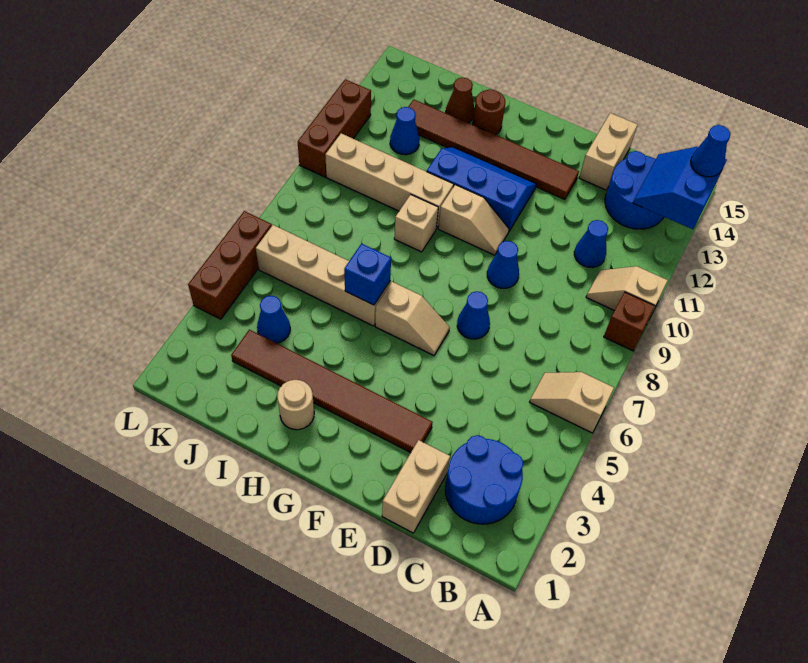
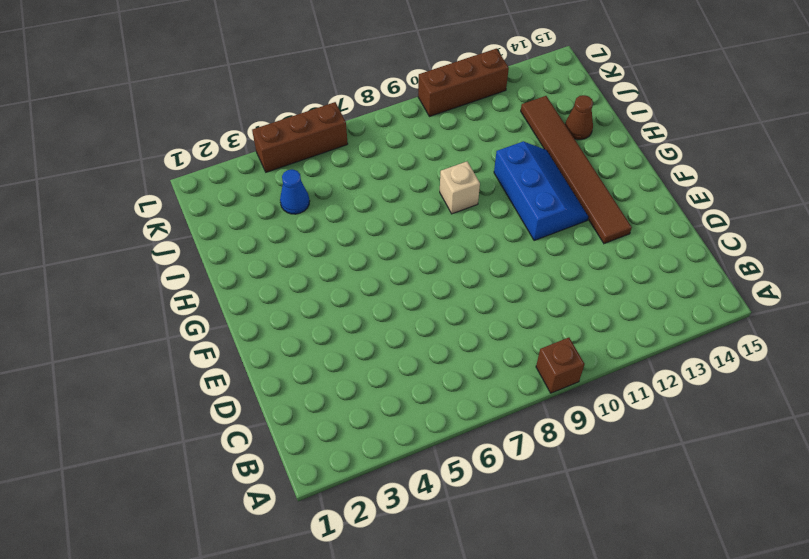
none -> tan slope A6:B6 level 1 top A
none -> tan slope A10:B10 level 1 top A
none -> blue round brick B2:C3 level 1

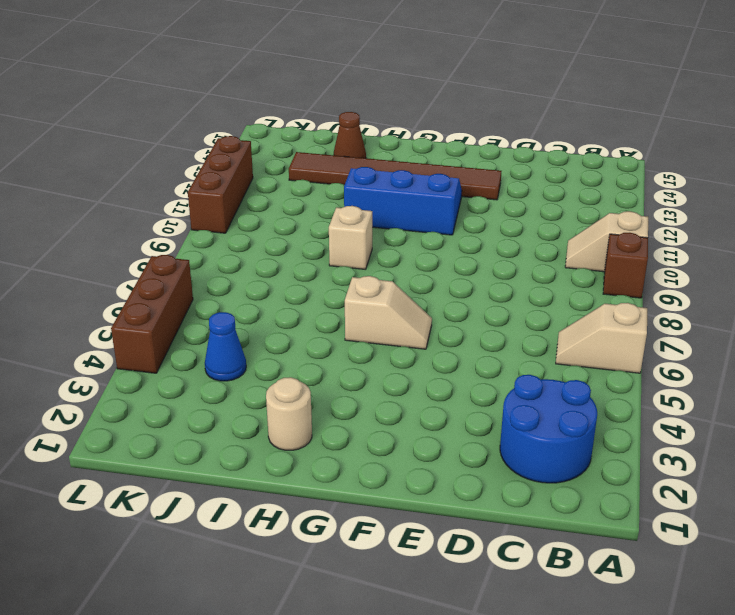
none -> blue round brick B13:C14 level 1
none -> blue cone C11 level 1
none -> tan brick D1:D2 level 1

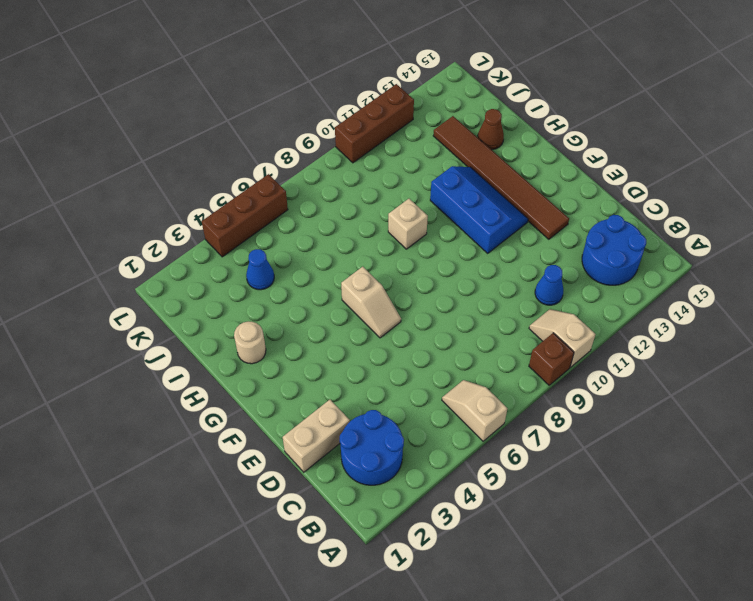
none -> tan brick D14:D15 level 1
none -> brown tile E3:J3 level 1
none -> blue cone E7 level 1

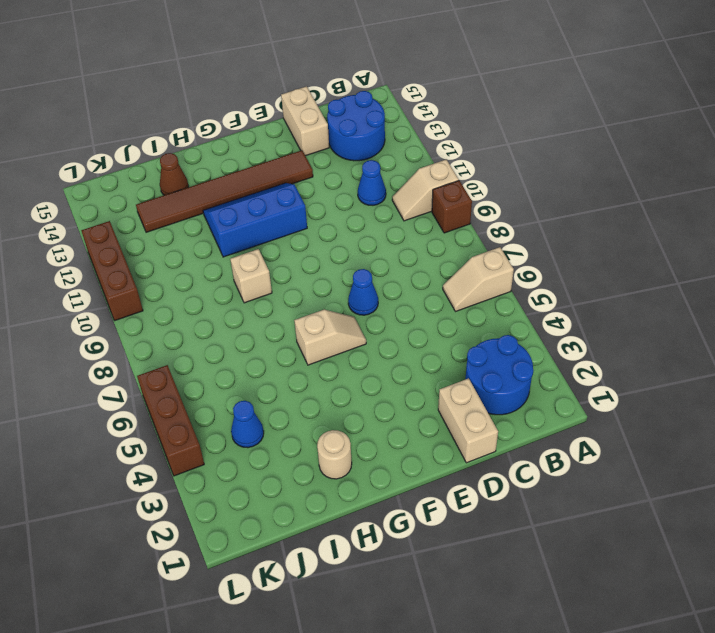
none -> brown tile E3:J3 level 1
none -> blue cone E9 level 1
none -> tan slope F10:G10 level 1 top G

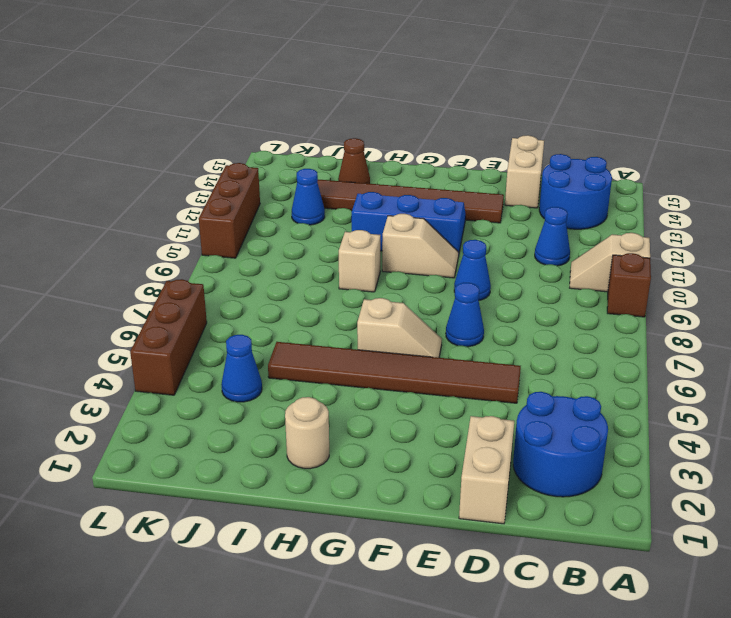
brown tile D5:I5 level 1 -> brown tile E3:J3 level 1
none -> tan slope A6:B6 level 1 top A
none -> tan brick H6:K6 level 1
none -> tan brick H10:K10 level 1

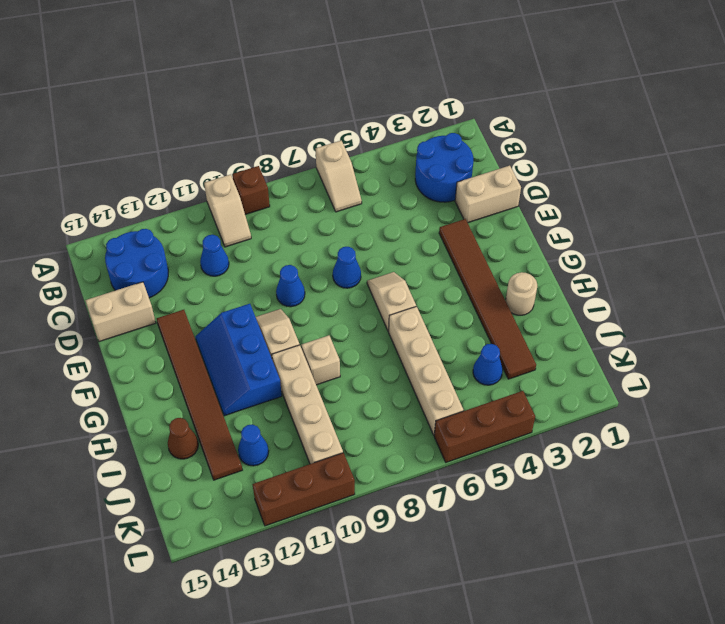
none -> brown round brick H14 level 1
none -> blue slope A13:B14 level 2 top A
none -> blue brick H6 level 2

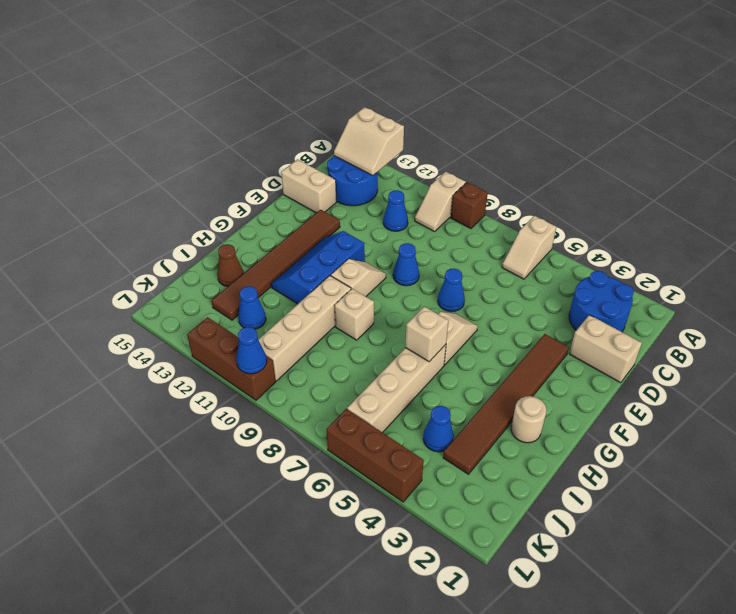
tan slope A13:B14 level 2 top A -> blue slope A13:B14 level 2 top A
tan brick H6 level 2 -> blue brick H6 level 2
blue cone L10 level 2 -> blue cone A14 level 3
none -> brown round brick H14 level 1

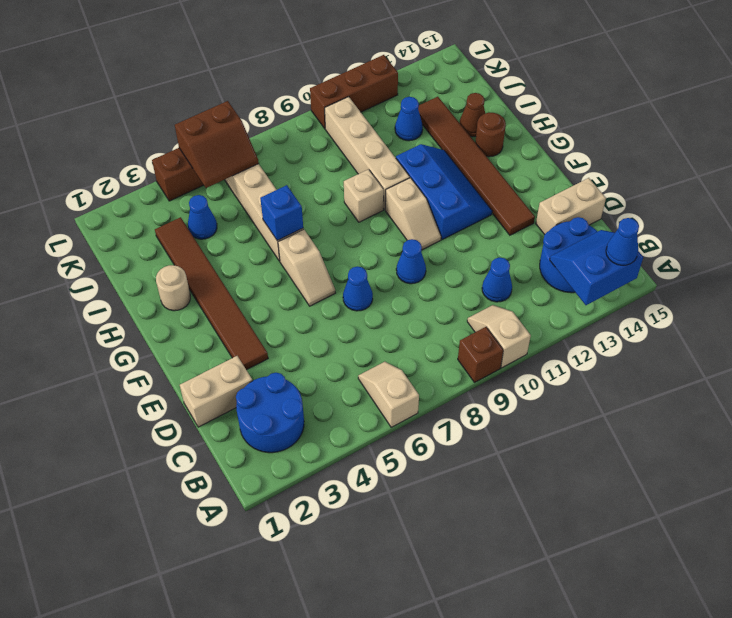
brown slope K5:L6 level 2 top L -> none

